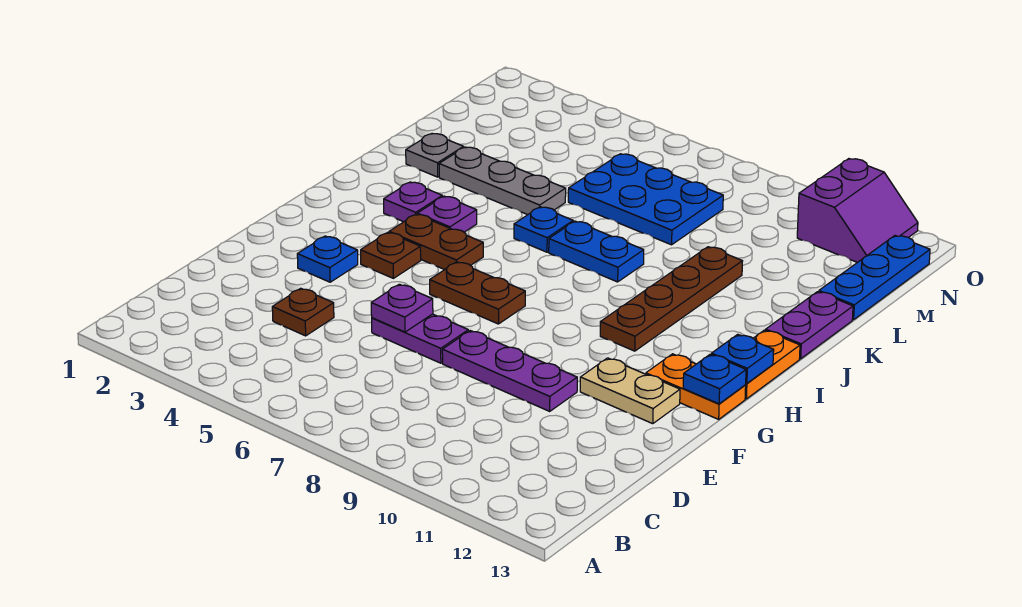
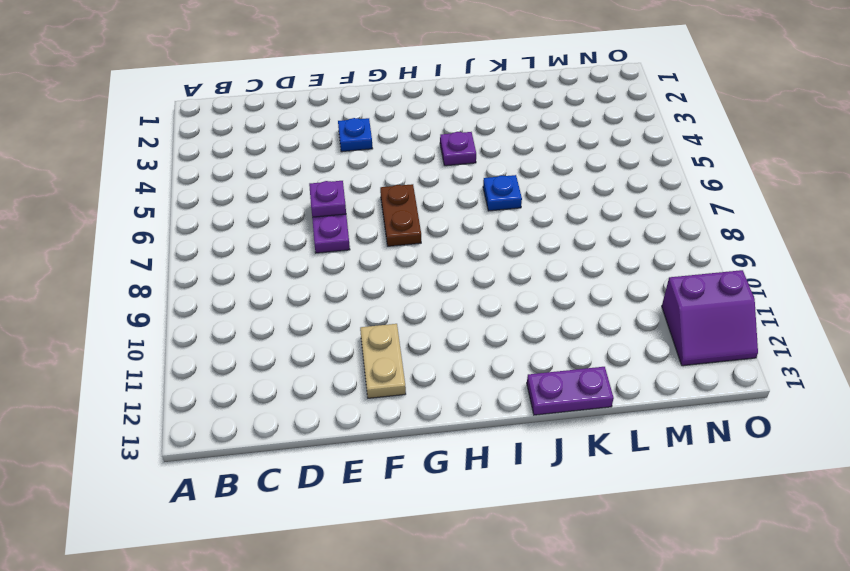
none -> brown plate D4 level 1
none -> purple plate E8:E10 level 1
none -> brown plate G4 level 1

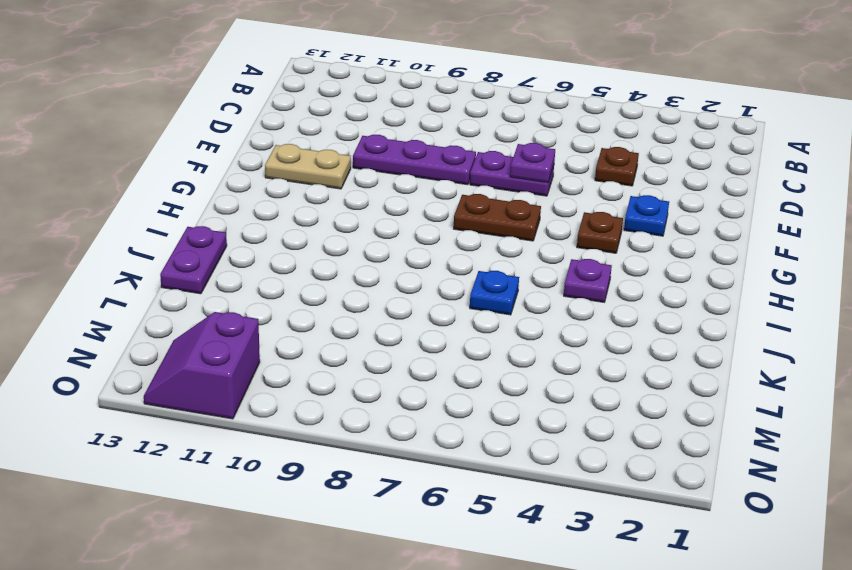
none -> orange plate G12:G13 level 1
none -> brown plate H4:H5 level 1
none -> brown plate H10:K10 level 1

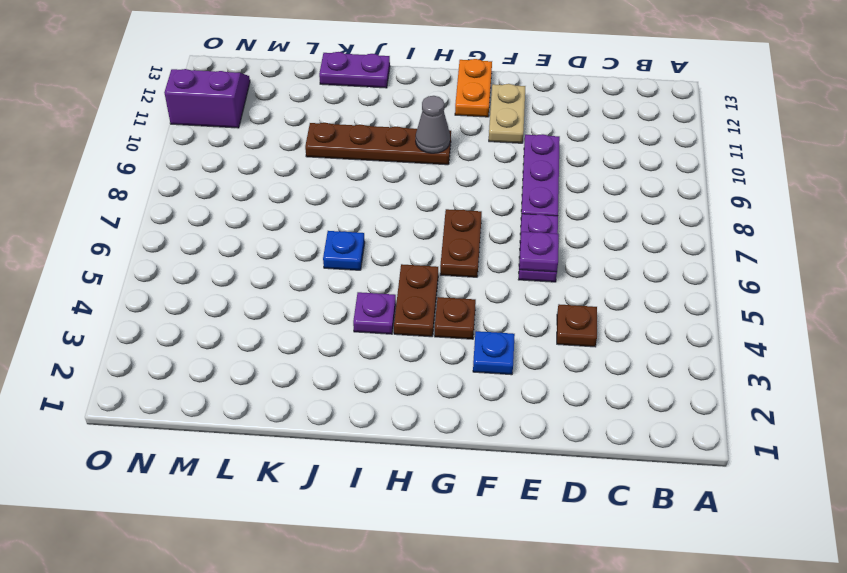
grey cone H10 level 2 -> none
none -> orange plate H13:I13 level 1
none -> purple plate I3 level 1
none -> blue plate J7:J8 level 1

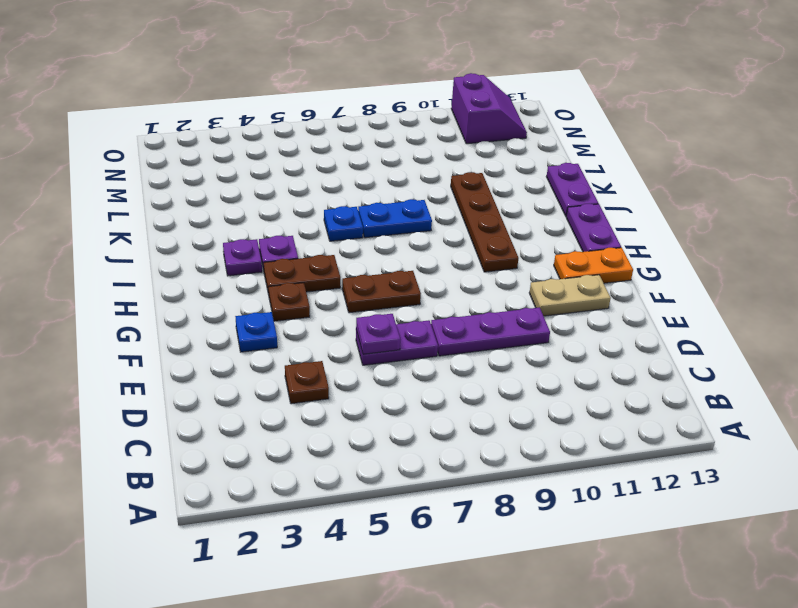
purple plate H13:I13 level 1 -> orange plate H13:I13 level 1
none -> grey plate K2 level 1
none -> grey plate K3:K5 level 1
none -> blue plate L6:M8 level 1

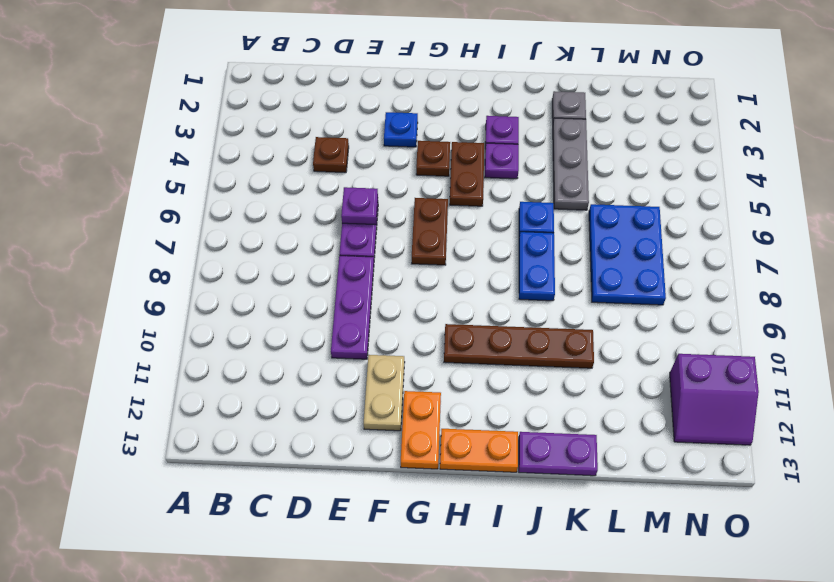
none -> blue plate L13:N13 level 1
none -> blue plate G13 level 2
none -> blue plate H13 level 2

